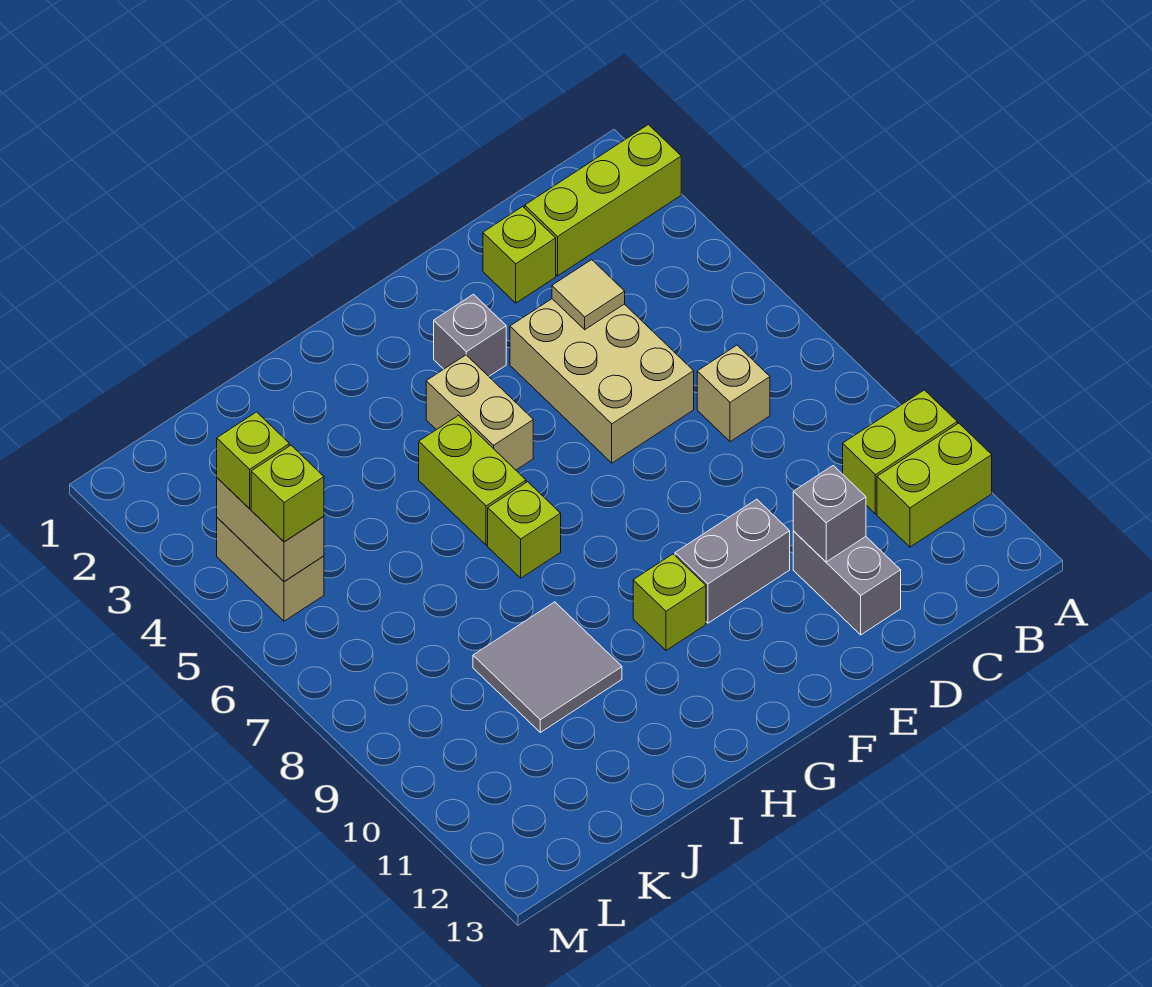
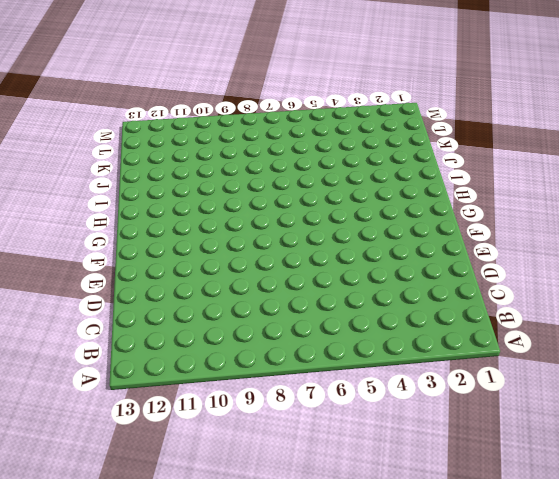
none -> lime brick A2:C2 level 1
none -> lime brick A10:B10 level 1
none -> lime brick A11:B11 level 1

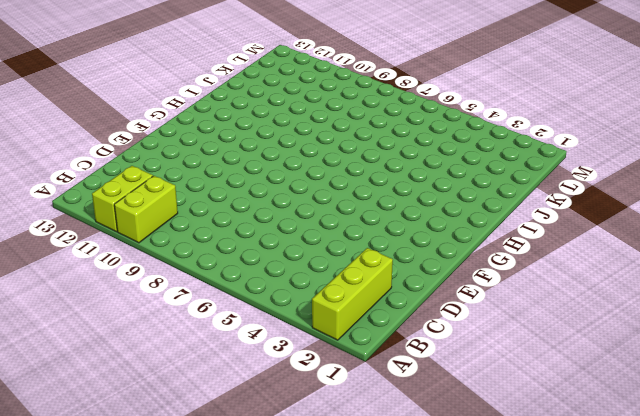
none -> tan brick C7 level 1
none -> lime brick D2 level 1
none -> tan brick D4:E6 level 1

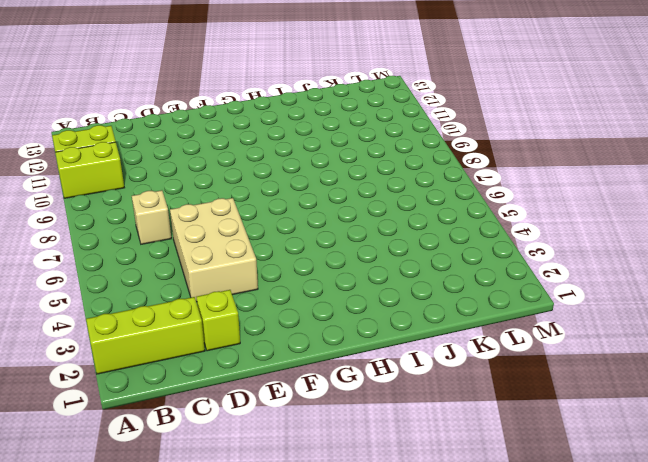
none -> grey brick D11:D12 level 1
none -> grey brick E10:F10 level 1
none -> grey brick F3 level 1

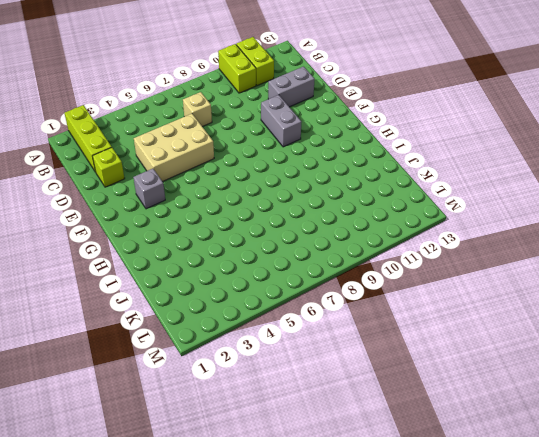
none -> tan brick G4:G5 level 1
none -> lime brick G10 level 1
none -> lime brick H5:H6 level 1

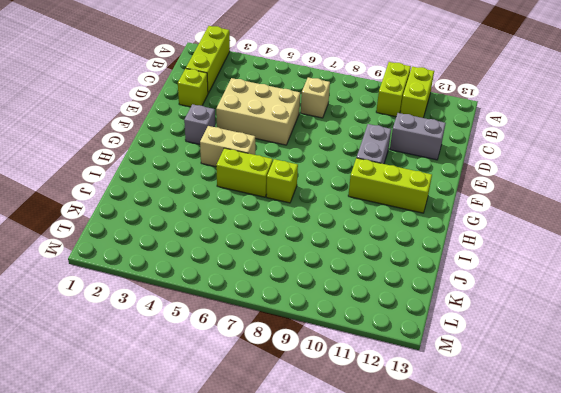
lime brick G10:G12 level 1 -> lime brick G10 level 1
none -> grey tile I9:J10 level 1
none -> tan brick L4:L5 level 1
none -> tan tile D4 level 2

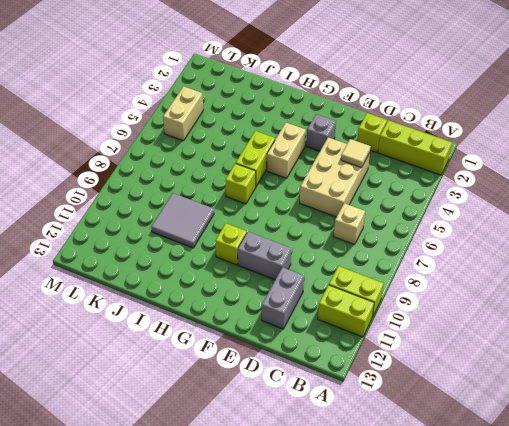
none -> grey brick D11 level 2
none -> tan brick L4:L5 level 2
none -> lime brick L4 level 3

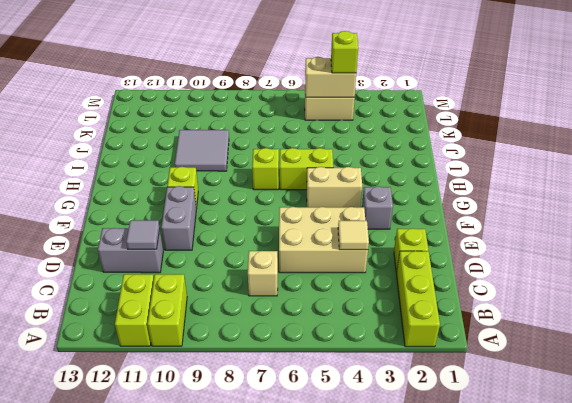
grey tile D11 level 2 -> grey brick D11 level 2
none -> lime brick L5 level 3

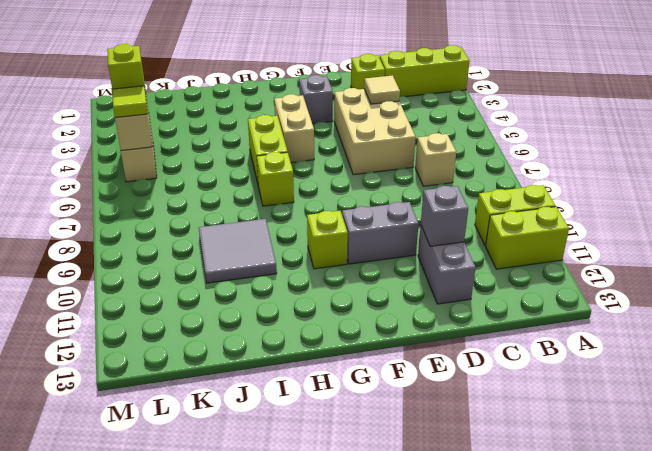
lime tile L5 level 3 -> lime brick L5 level 3

